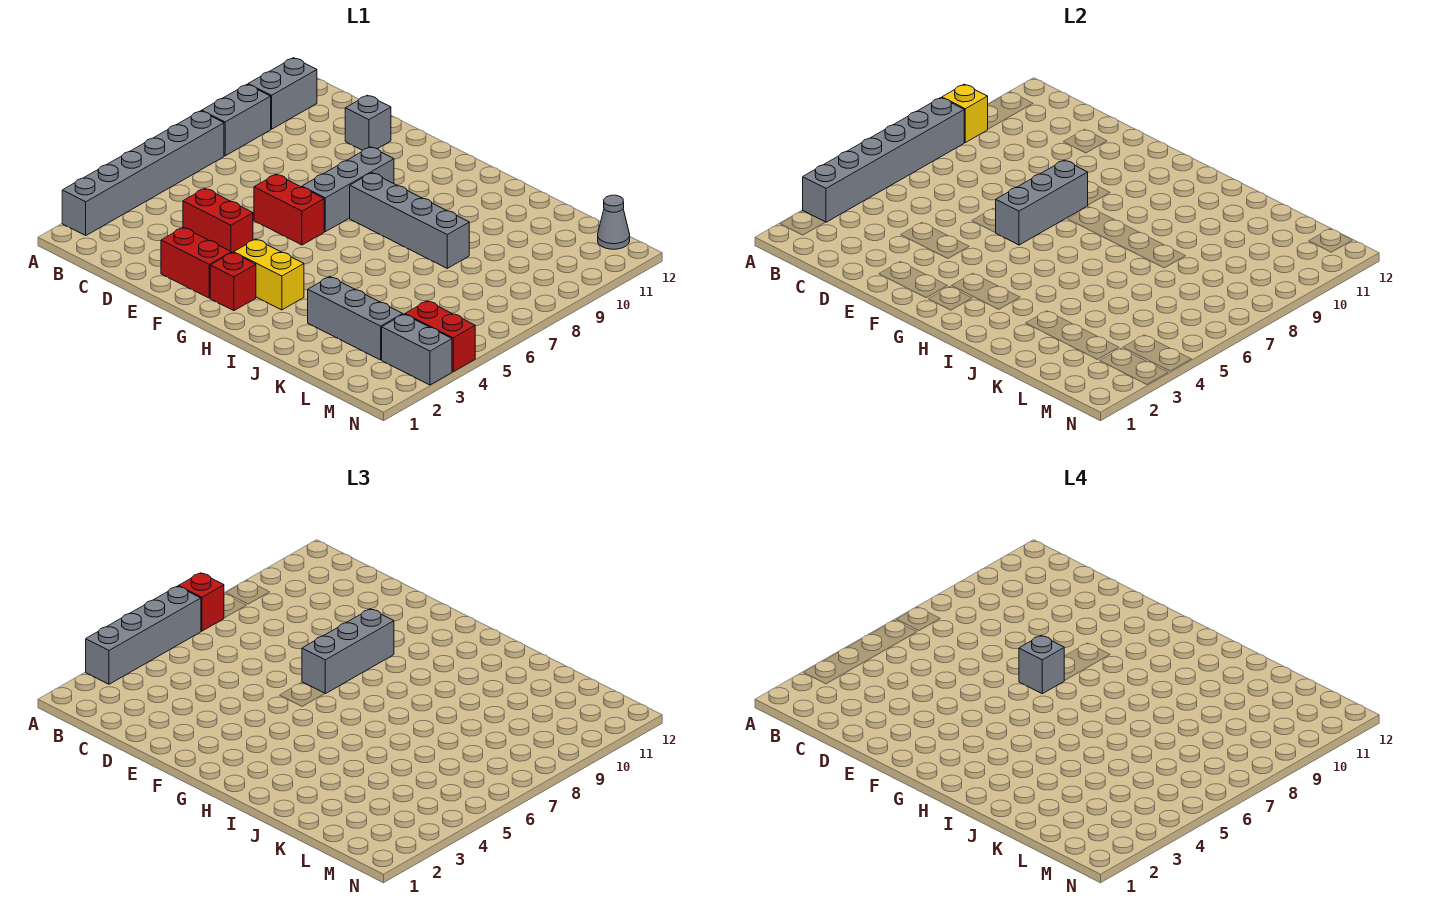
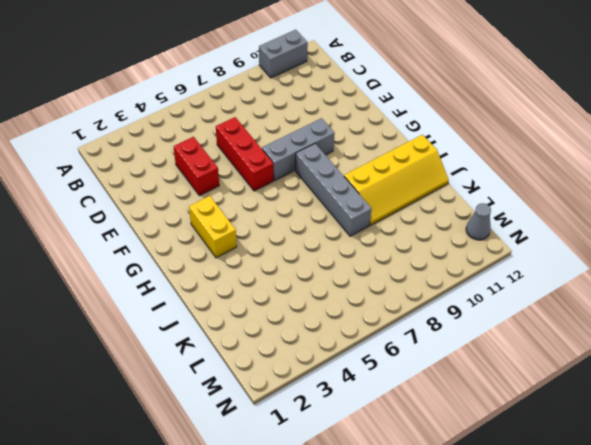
red brick D6:F6 level 1 -> red brick E6:F6 level 1
yellow slope I9:J12 level 1 top I -> none
none -> grey brick A2:A7 level 1
none -> grey brick A8:A9 level 1
none -> grey brick D11 level 1

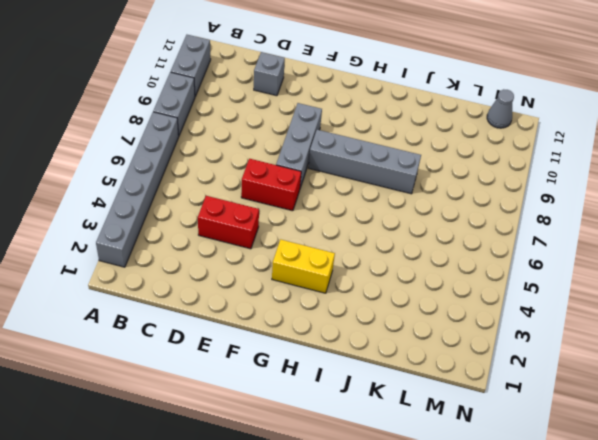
none -> red brick E2:F2 level 1
none -> red brick G2 level 1
none -> grey brick J3:L3 level 1

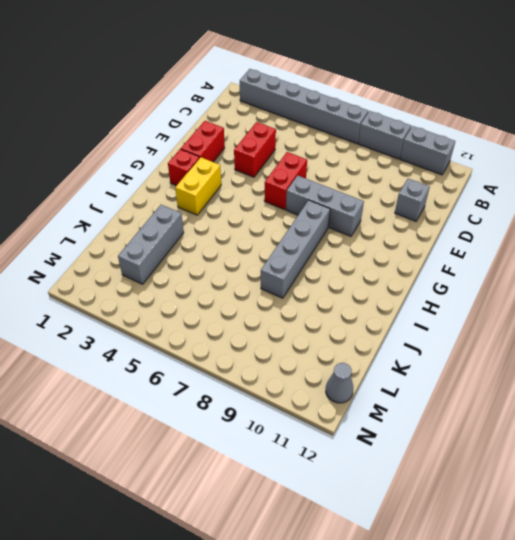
none -> grey brick M3:N3 level 1
none -> red brick M4:N4 level 1
none -> grey brick A3:A8 level 2

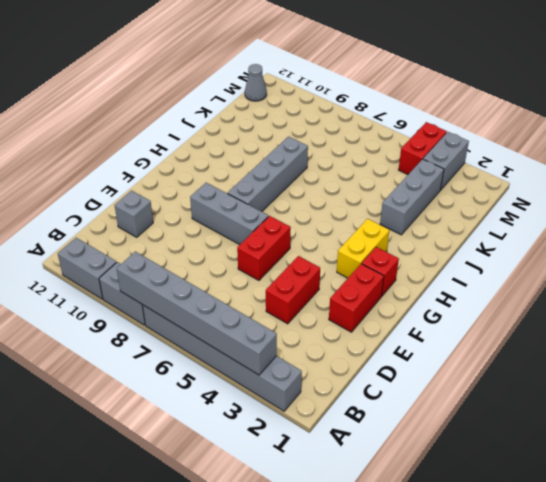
none -> yellow brick A9 level 2
none -> grey brick F6:F8 level 2
none -> grey brick A3:A6 level 3

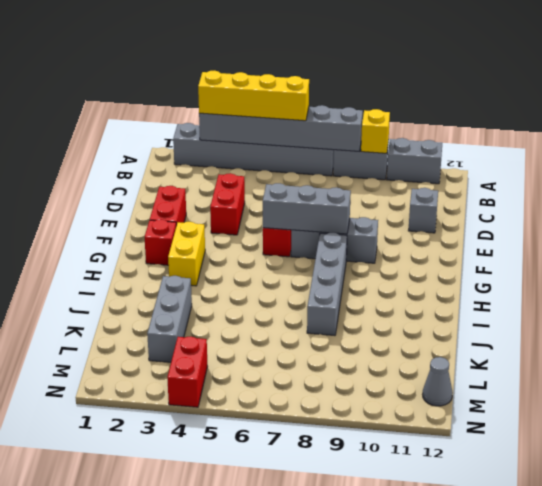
yellow brick A3:A6 level 3 -> grey brick A3:A6 level 3
none -> grey brick M3:N3 level 1
none -> red brick A7 level 3
none -> grey brick F7:F9 level 3

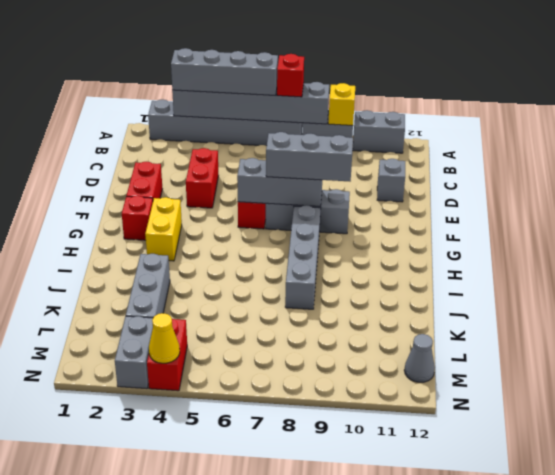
yellow cone N4 level 2 -> none
none -> grey brick F7 level 4

